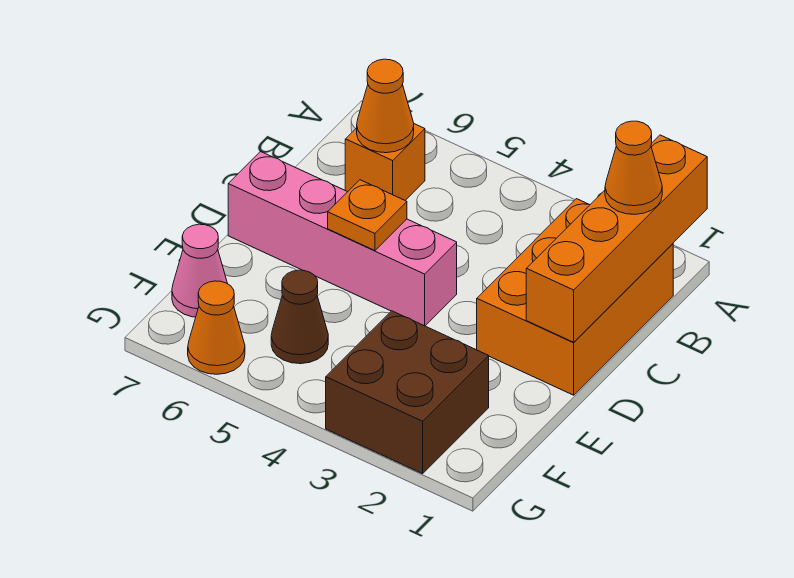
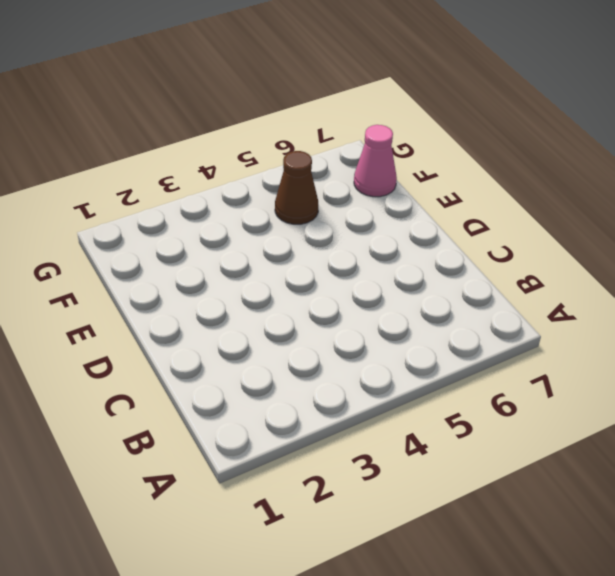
none -> orange brick B1:D2 level 1
none -> orange brick B6 level 1

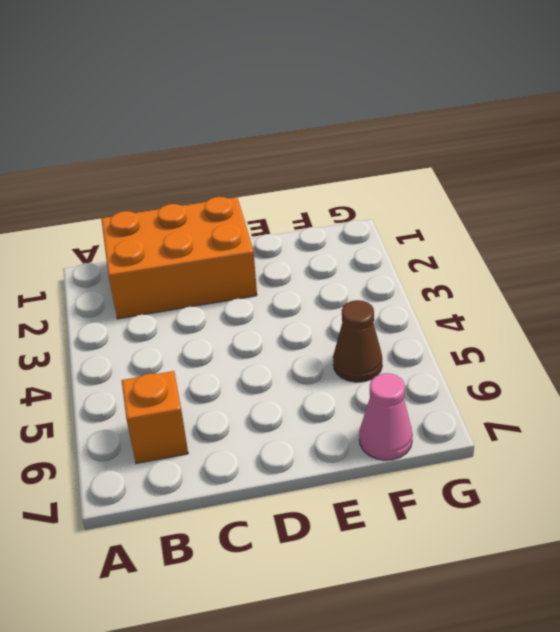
none -> pink brick D4:D7 level 1
none -> brown brick F2:G3 level 1

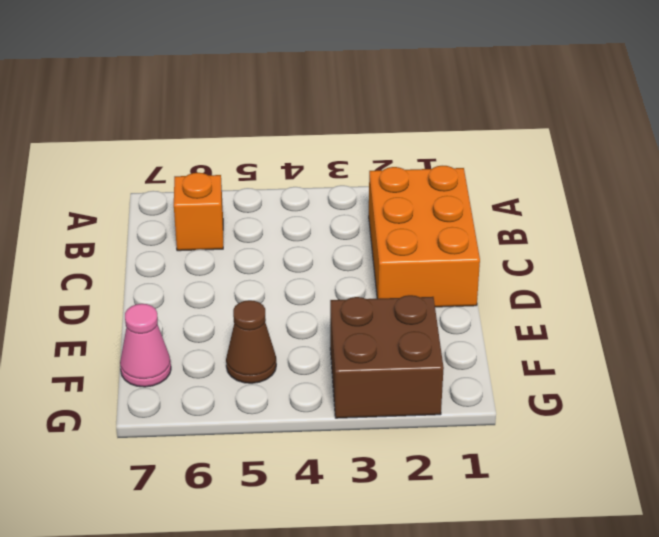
none -> pink brick D4:D7 level 1
none -> orange cone G6 level 1

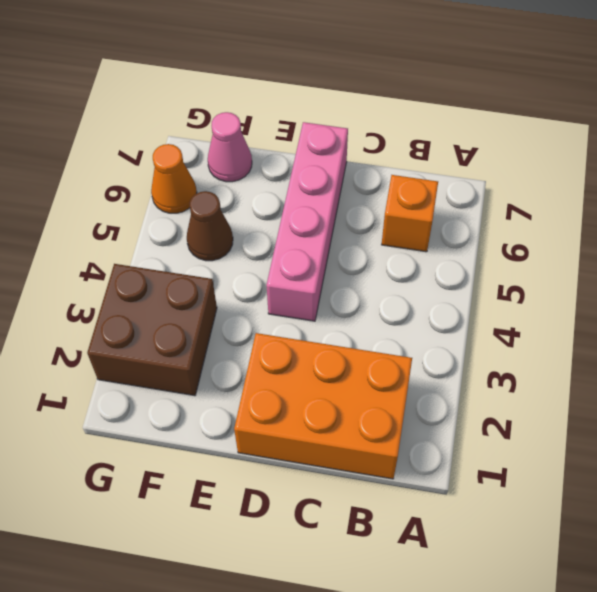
none -> orange brick A1:D1 level 2
none -> orange cone B6 level 2

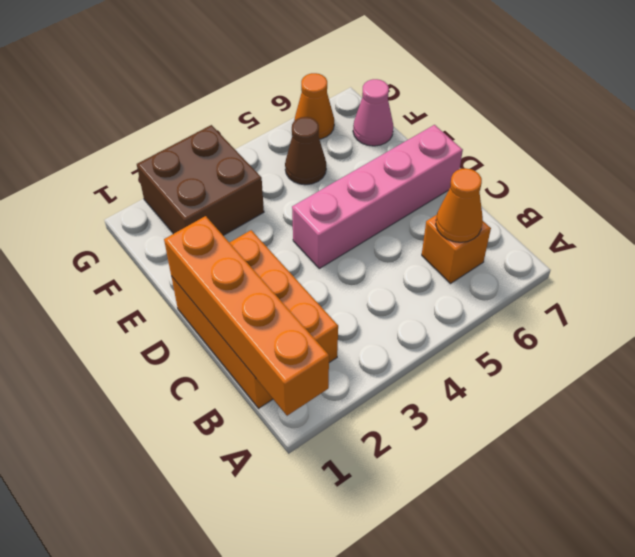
none -> orange plate D5 level 2
none -> orange cone B1 level 3

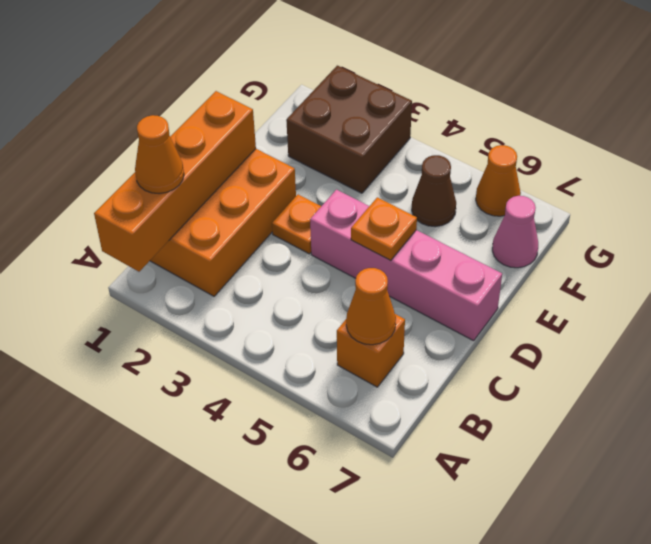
orange plate D3 level 1 -> none

